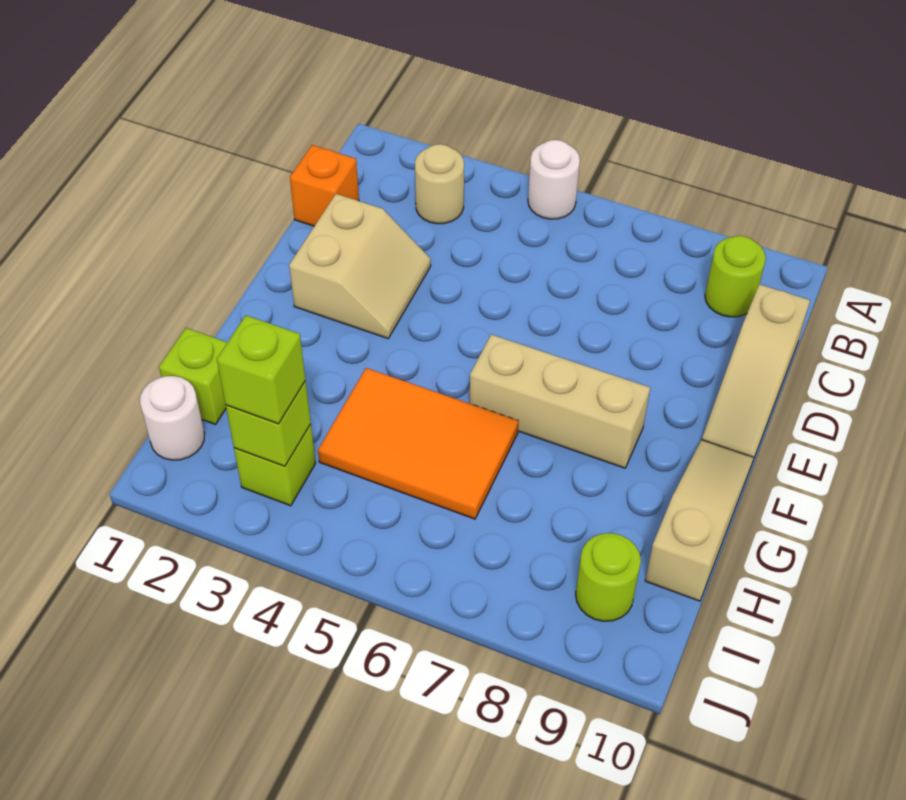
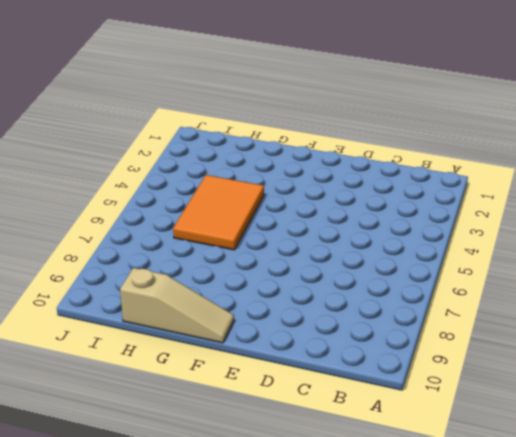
none -> white round brick A5 level 1
none -> tan round brick B3 level 1
none -> lime round brick B9 level 1

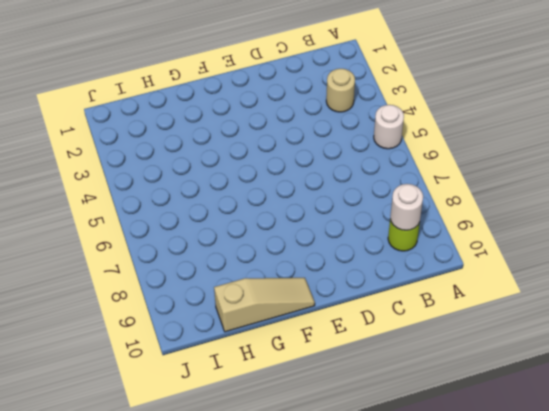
white round brick B9 level 2 -> white round brick I1 level 1
none -> orange brick C1 level 1
none -> tan slope C10:E10 level 1 top C
none -> tan slope D2:E3 level 1 top 2

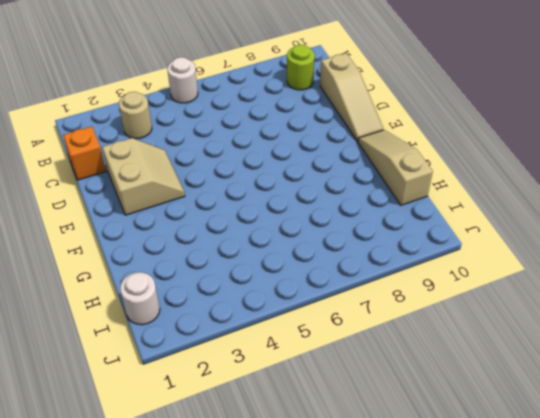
none -> tan brick F6:F8 level 1
none -> orange tile G4:H6 level 1
none -> lime brick H1 level 1

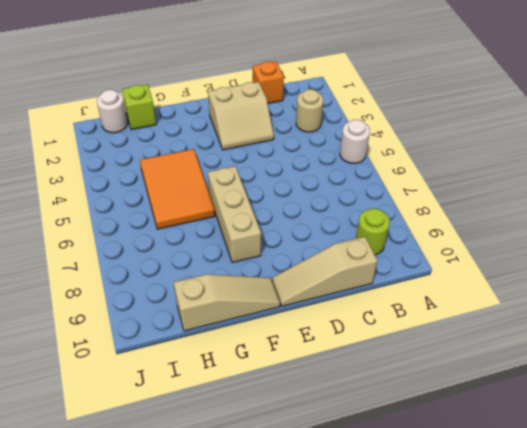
none -> lime brick I3 level 1
none -> lime round brick I9 level 1
none -> lime brick I3 level 2

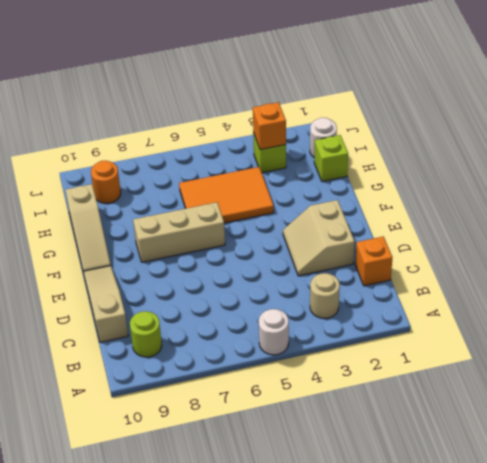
orange brick I3 level 2 -> lime brick I3 level 2
orange round brick I9 level 1 -> lime round brick I9 level 1
none -> lime brick I3 level 3

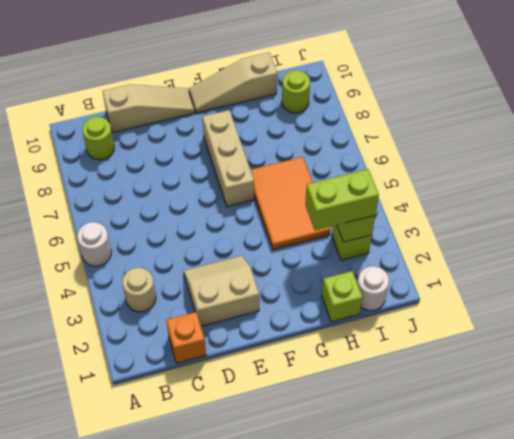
lime brick H3:I3 level 3 -> lime brick I3 level 3

